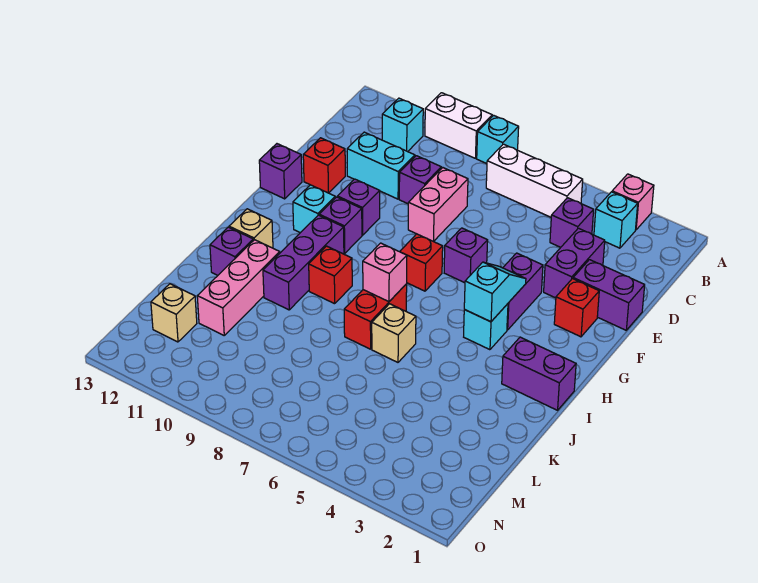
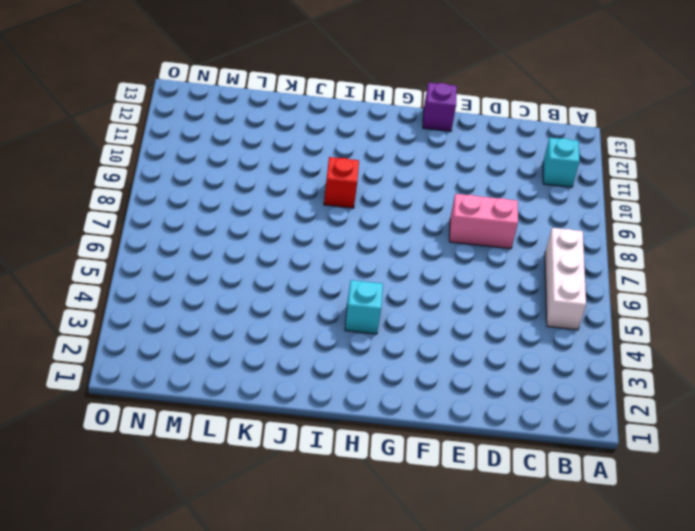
none -> pink brick A3 level 1
none -> cyan brick A8 level 1
none -> white brick A9:A10 level 1
none -> cyan brick B3 level 1

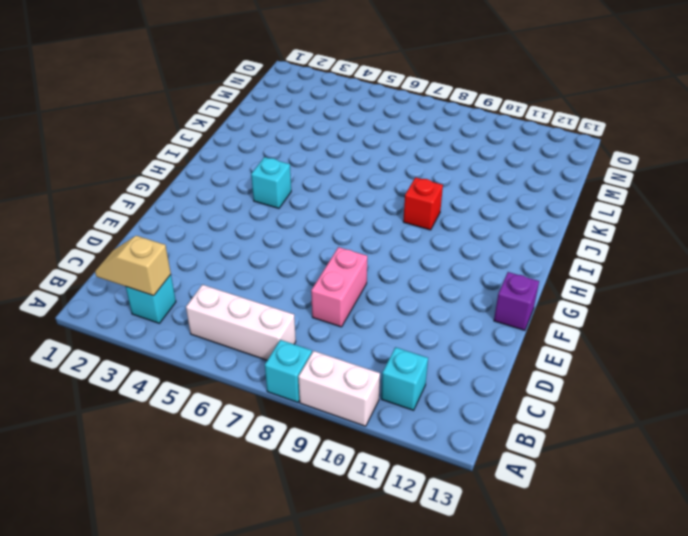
tan slope B2:B3 level 2 top 3 -> none
none -> pink brick A3 level 1
none -> purple brick C4 level 1
none -> purple brick D3:E3 level 1
none -> purple brick D9 level 1

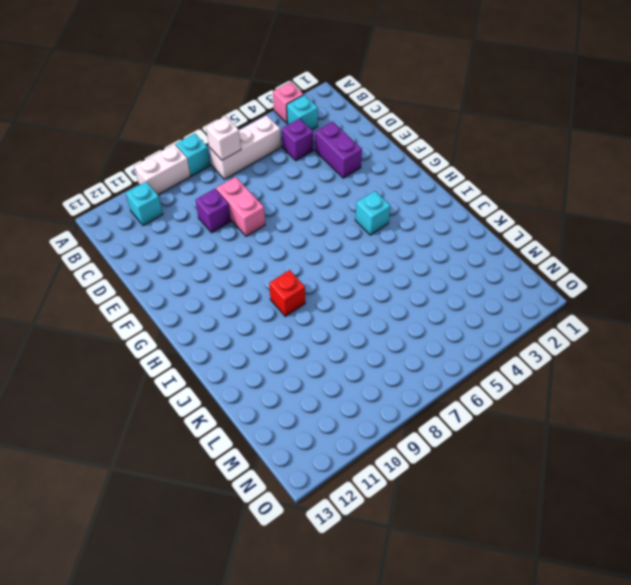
white brick B7 level 2 -> none
none -> cyan brick D10:D11 level 1
none -> purple brick E1:E2 level 1
none -> red brick E12 level 1
none -> red brick F2 level 1

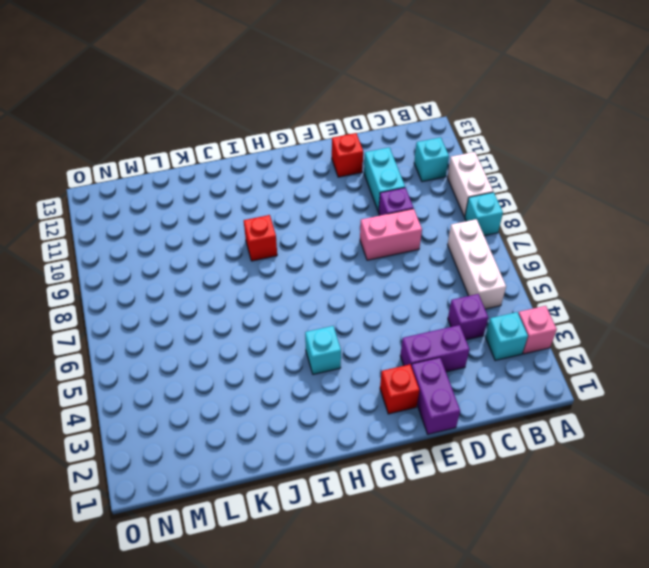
none -> purple brick F4:G4 level 1
none -> purple brick F6 level 1
none -> purple brick F10 level 1
none -> purple brick F13 level 1

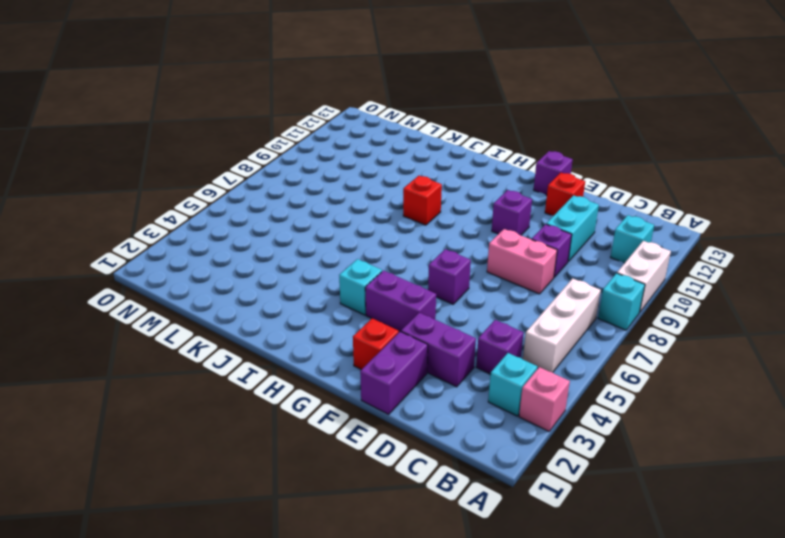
none -> red brick G7 level 1
none -> purple brick G10 level 1
none -> cyan brick G11 level 1
none -> purple brick H10:J10 level 1

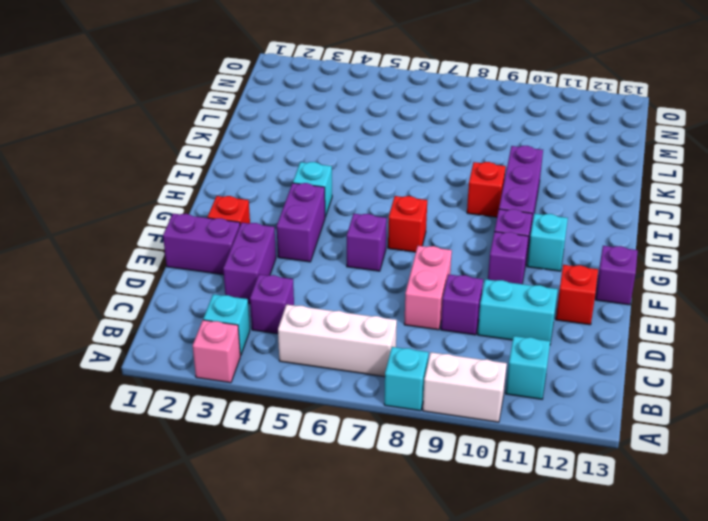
none -> purple brick I1:I2 level 1
none -> red brick I7:J7 level 1
none -> tan brick I12 level 1
none -> tan brick J6 level 1

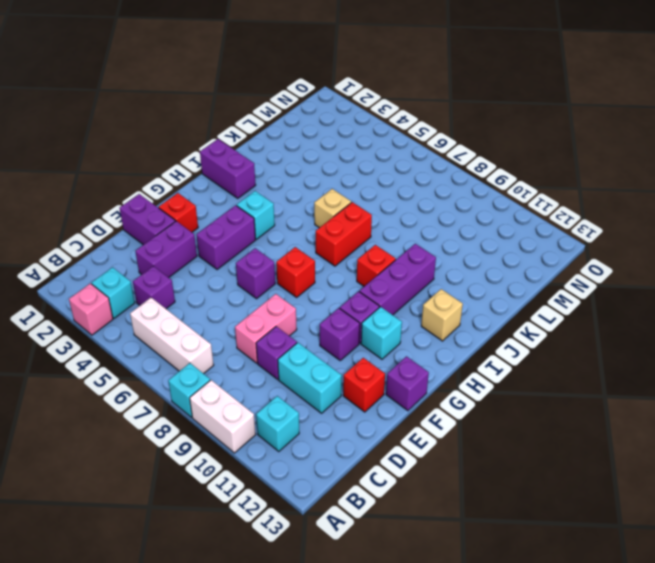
none -> pink brick J11:L11 level 1
none -> purple brick J12 level 1
none -> tan brick M12 level 1
none -> cyan slope G4:H4 level 2 top H

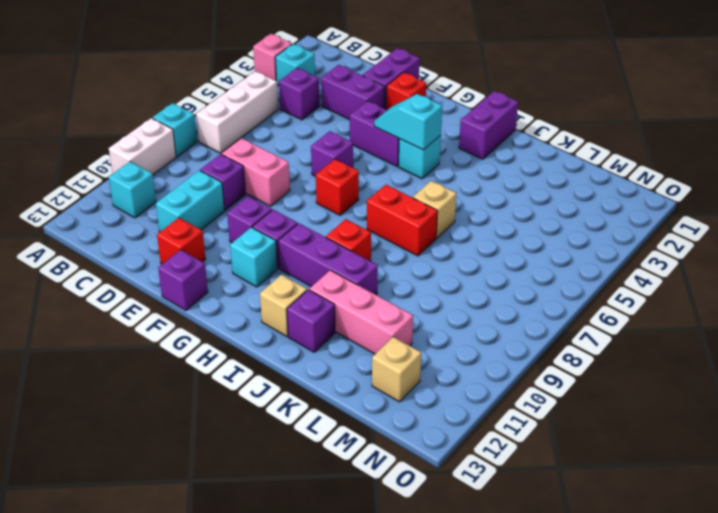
none -> pink brick I7 level 2

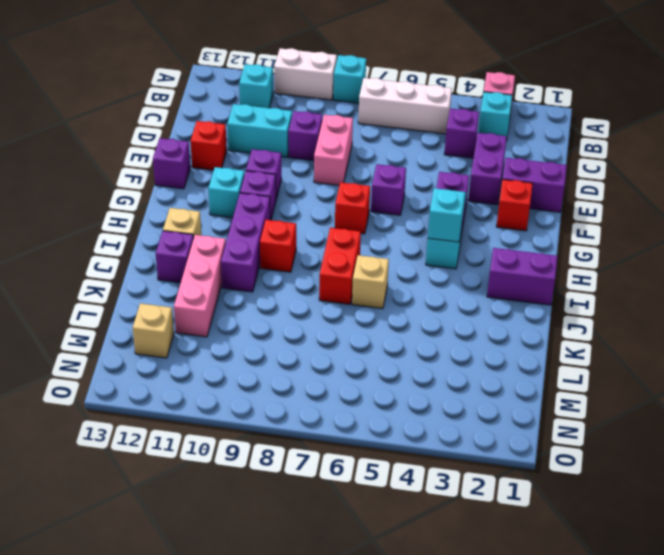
none -> pink brick I7 level 2

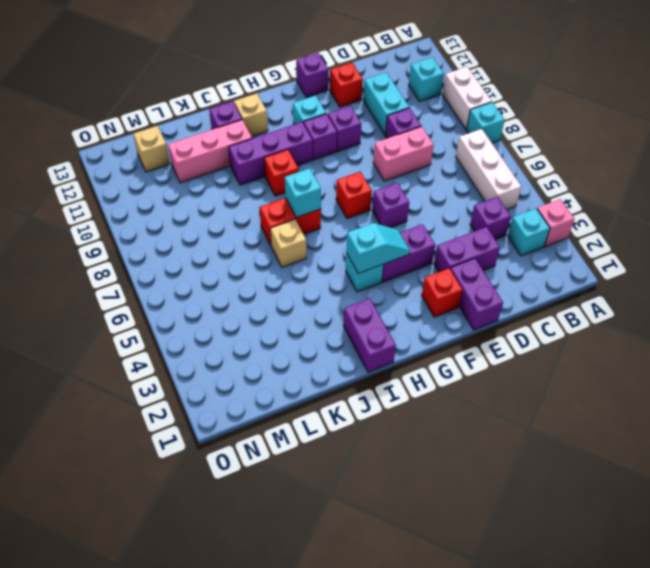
cyan brick I7 level 2 -> pink brick I7 level 2

